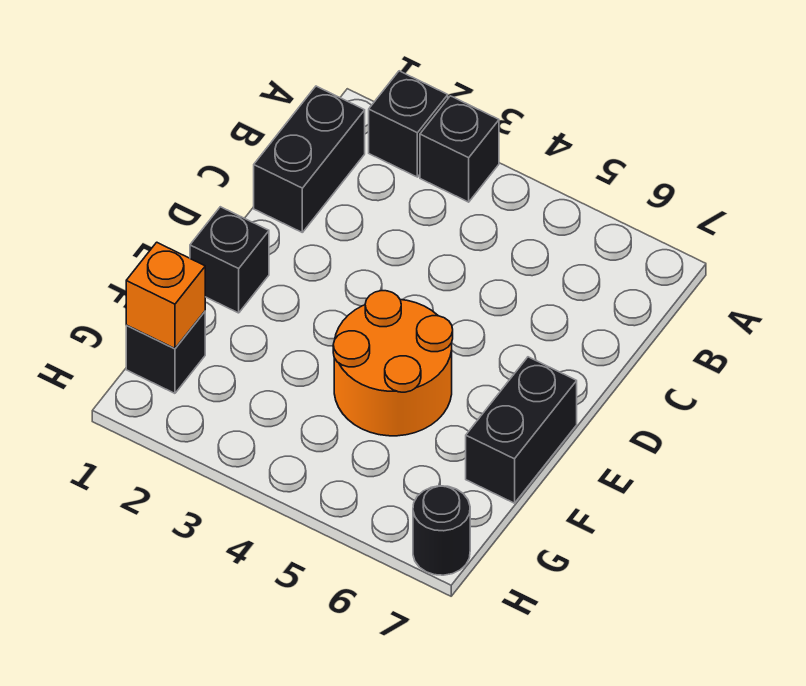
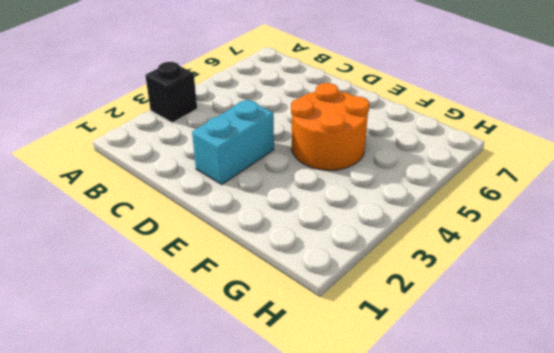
cyan brick D2:D3 level 1 -> none
none -> black brick A2 level 1
none -> black brick B1:C1 level 1

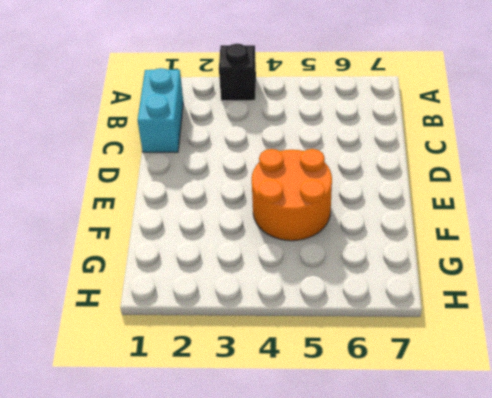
cyan brick B1:C1 level 1 -> black brick B1:C1 level 1
none -> black brick A2 level 1
none -> black brick E1 level 1

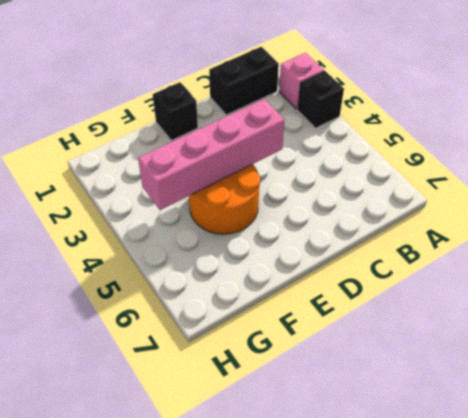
pink brick A2 level 1 -> black brick A2 level 1
pink brick D4:G4 level 2 -> none
none -> black brick E7:F7 level 1
none -> black brick G1 level 1

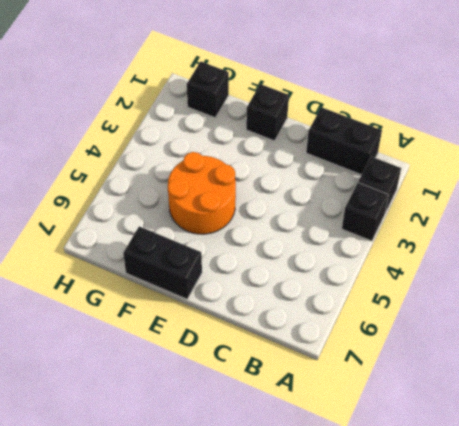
none -> black round brick H7 level 1
none -> orange brick G1 level 2

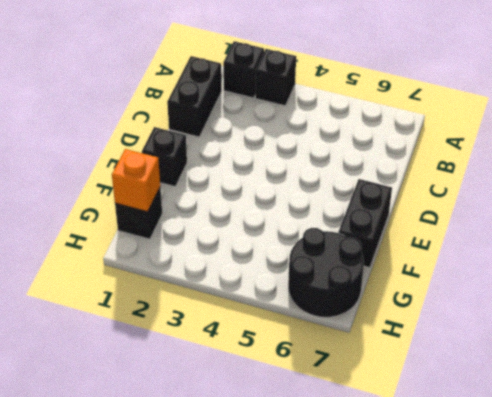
black round brick G6:H7 level 1 -> black round brick H7 level 1
none -> orange round brick E4:F5 level 1

